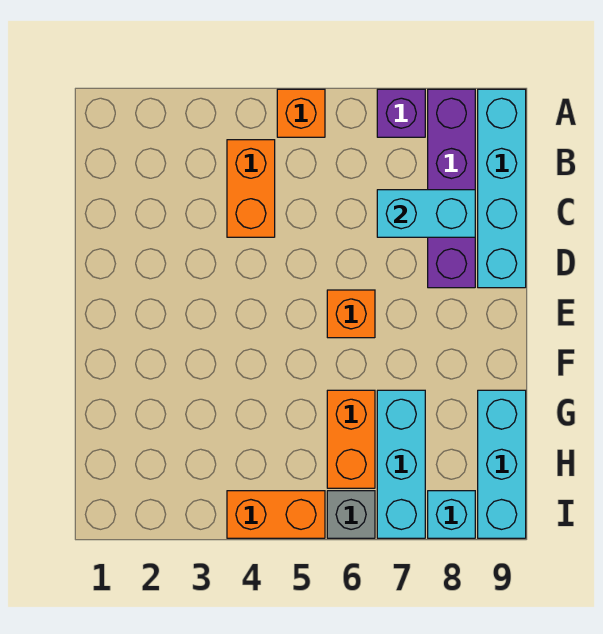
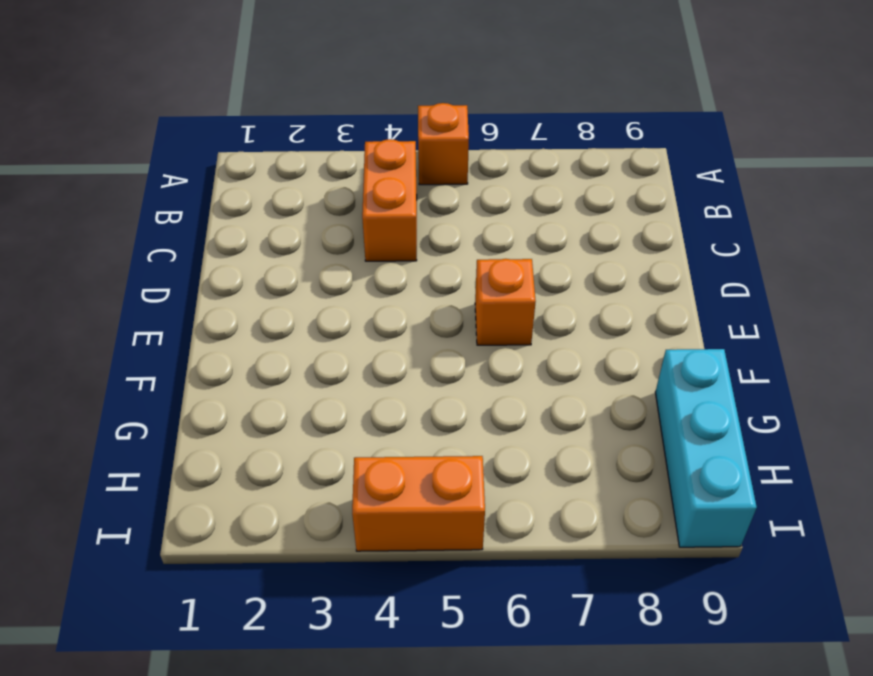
none -> purple brick A7 level 1
none -> purple brick A8:D8 level 1
none -> cyan brick A9:D9 level 1

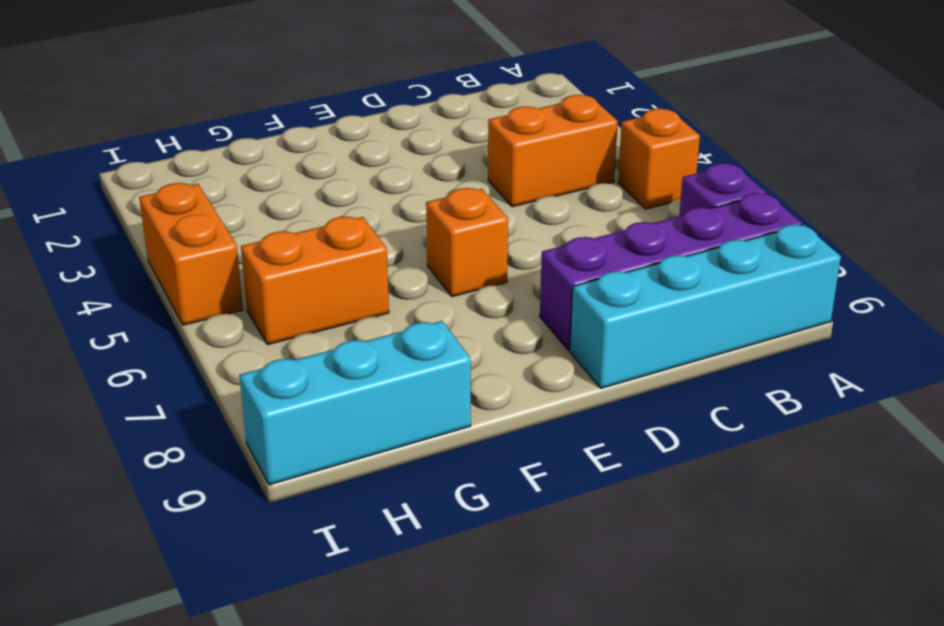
none -> cyan brick G7:I7 level 1
none -> grey brick I6 level 1
none -> cyan brick I8 level 1

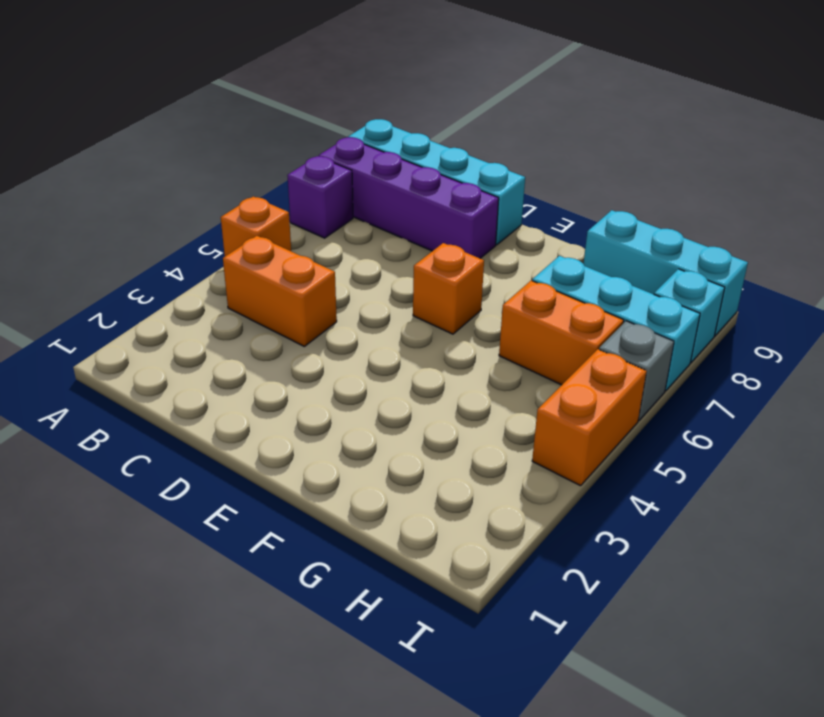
none -> cyan brick C7:C8 level 2

